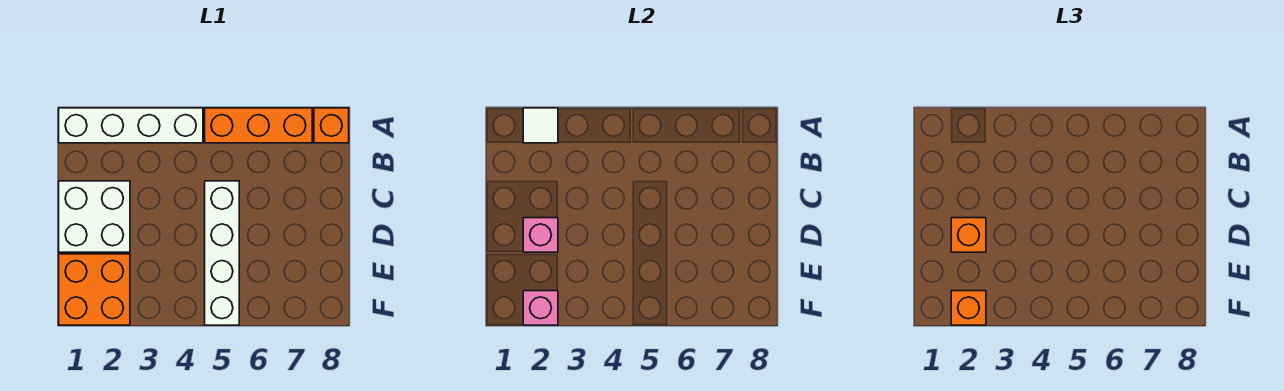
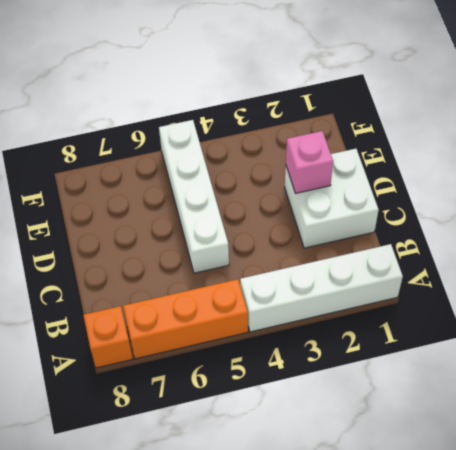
none -> orange brick E1:F2 level 1
none -> white tile A2 level 2

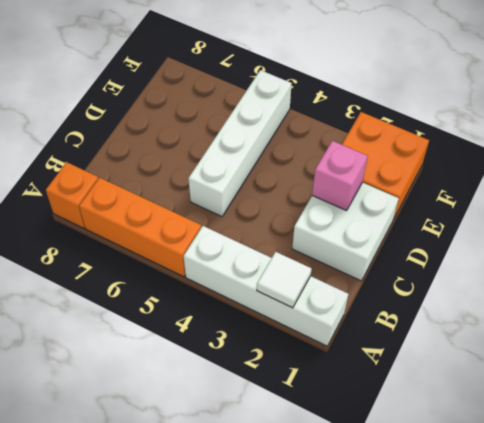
none -> pink brick F2 level 2
none -> orange brick D2 level 3

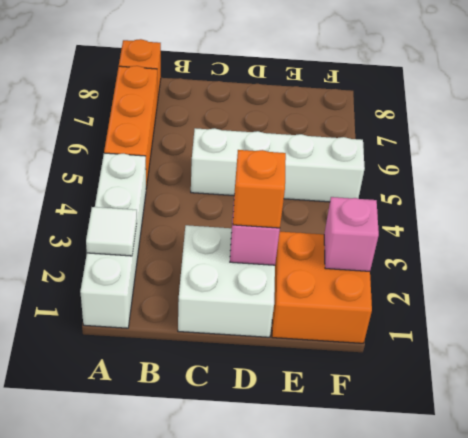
none -> orange brick F2 level 3

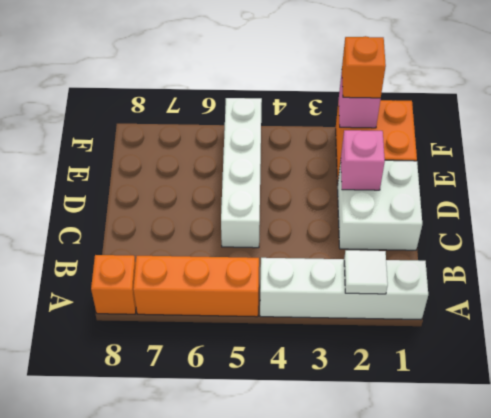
none -> orange brick D2 level 3

